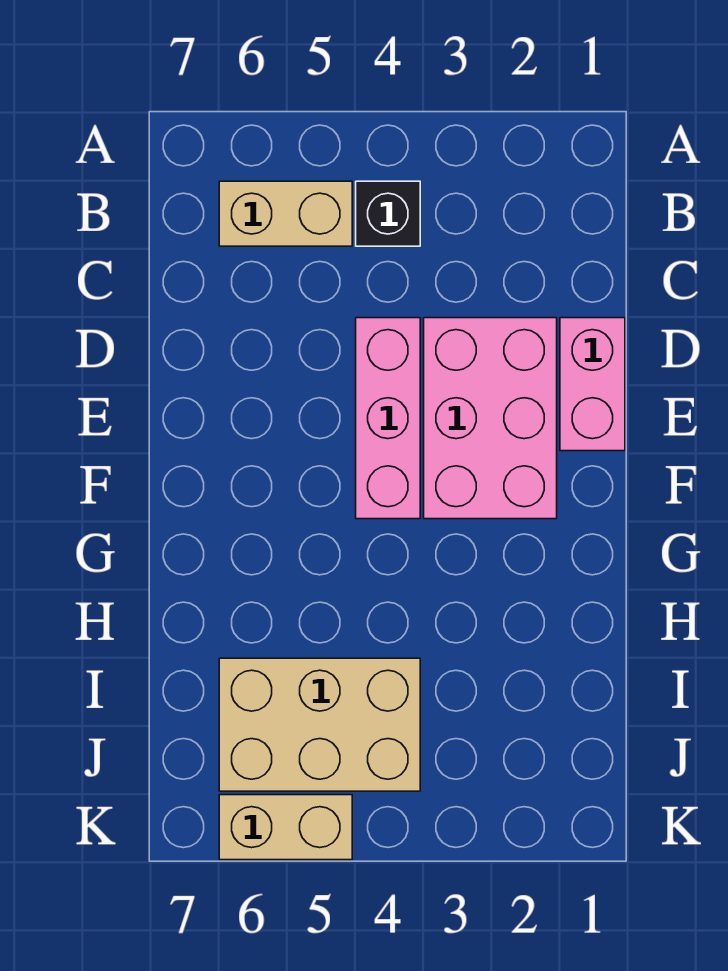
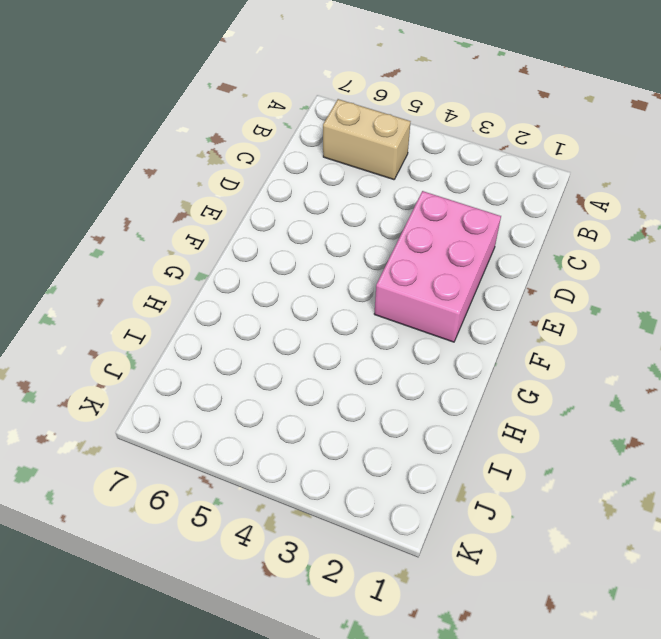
none -> black brick B4 level 1
none -> pink brick D1:E1 level 1

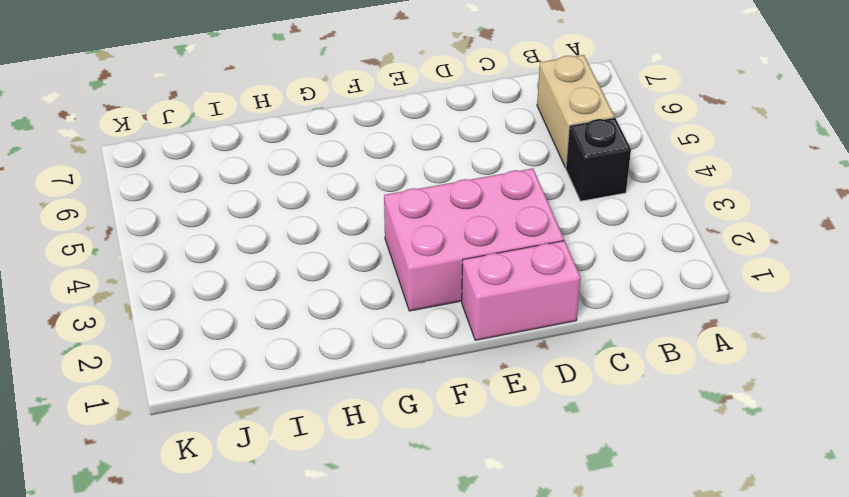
none -> pink brick D4:F4 level 1
none -> tan brick I4:J6 level 1

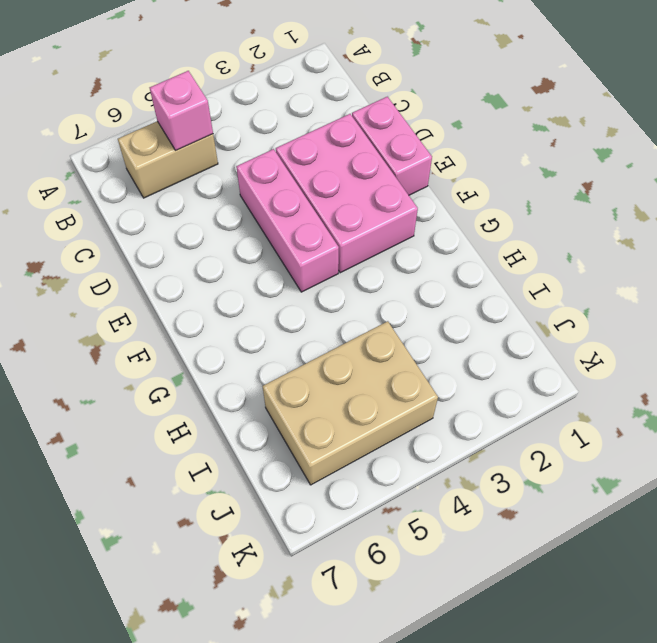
pink brick B5 level 2 -> none
none -> black brick B4 level 1
none -> tan brick K5:K6 level 1

